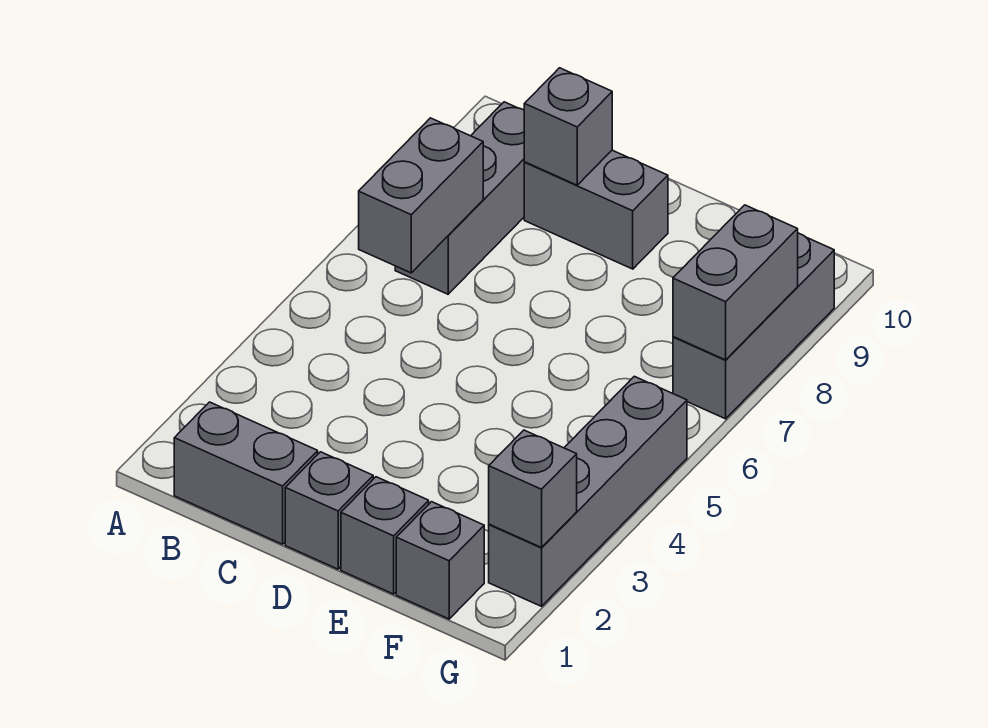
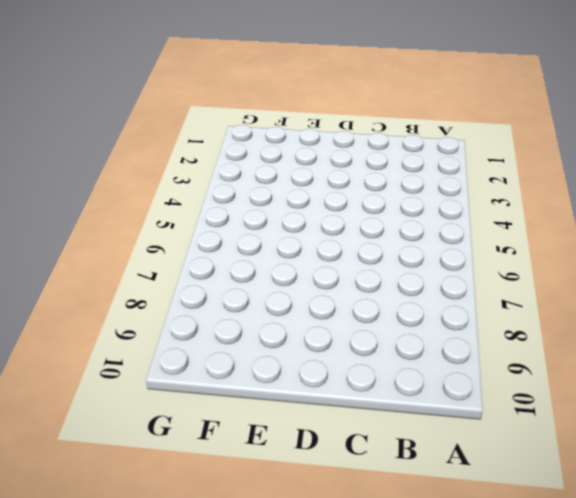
none -> grey brick B1:C1 level 1
none -> grey brick B7:B9 level 1
none -> grey brick C9:D9 level 1

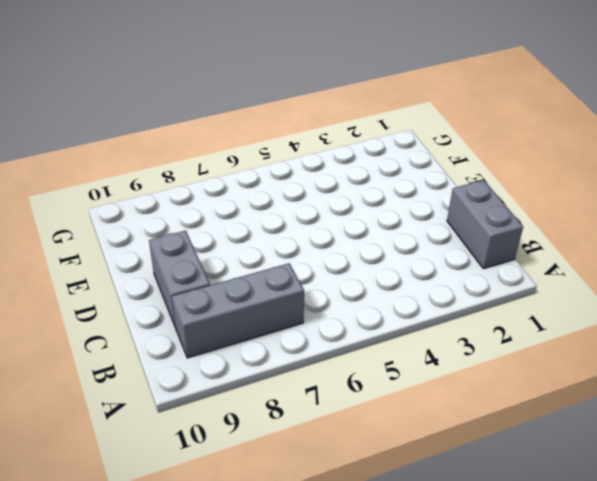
none -> grey brick D1 level 1
none -> grey brick E1 level 1
none -> grey brick F1 level 1

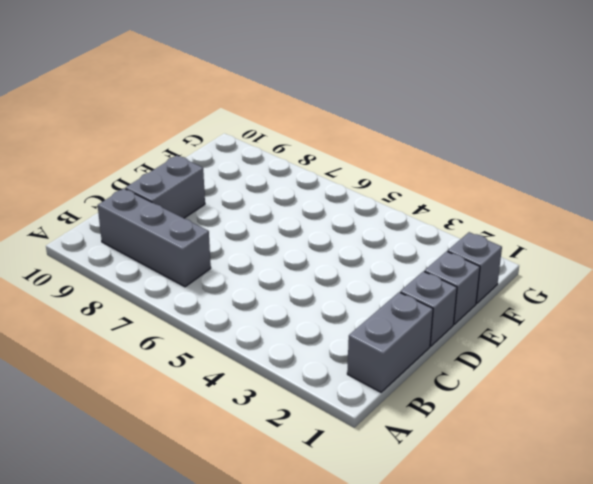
none -> grey brick G2:G5 level 1
none -> grey brick G7:G9 level 1
none -> grey brick B6:B7 level 2

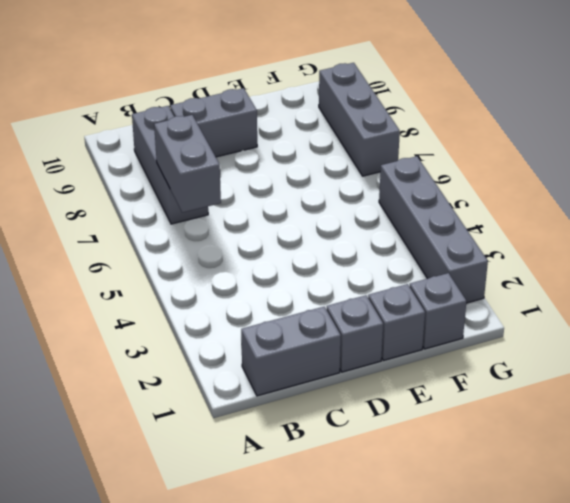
none -> grey brick C9 level 2
none -> grey brick G2 level 2
none -> grey brick G7:G8 level 2

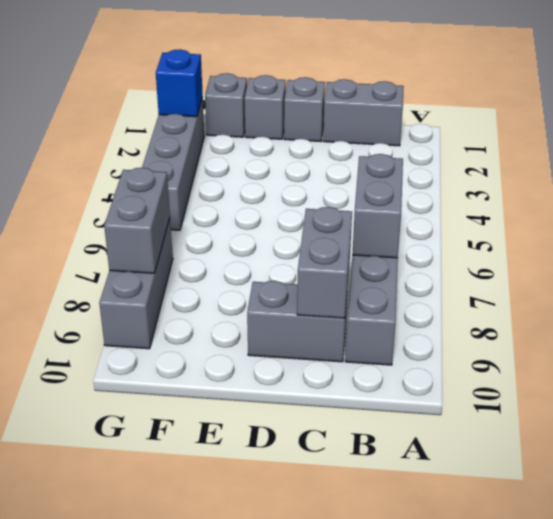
grey brick C8:C9 level 2 -> grey brick C9 level 2
blue brick G2 level 2 -> grey brick G2 level 2

